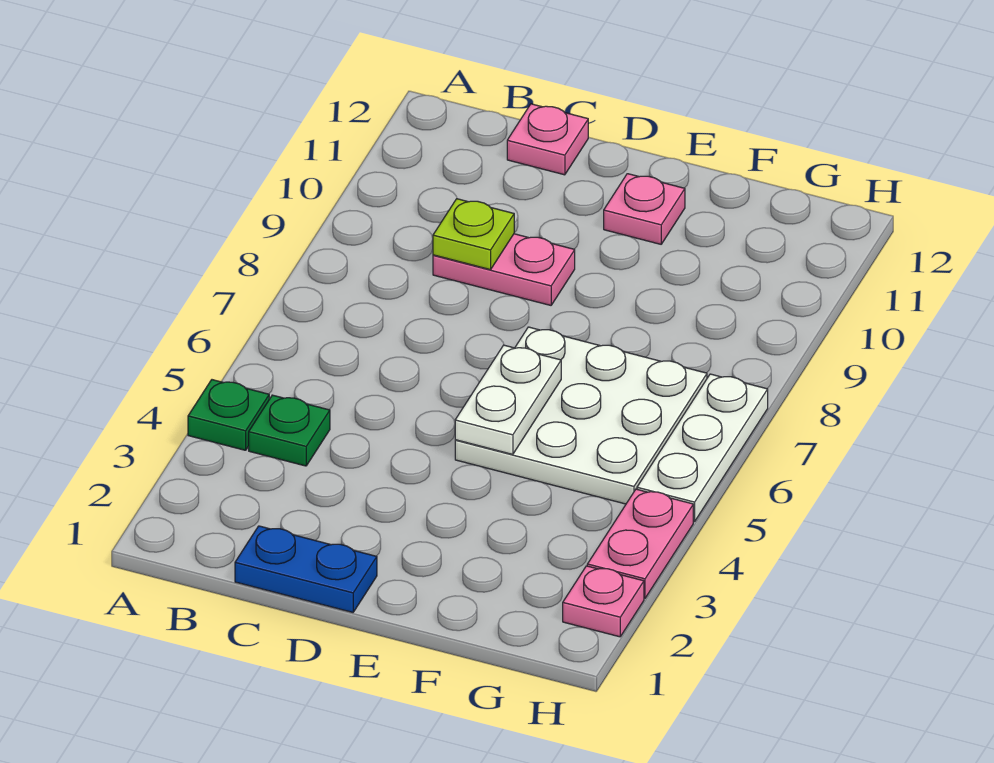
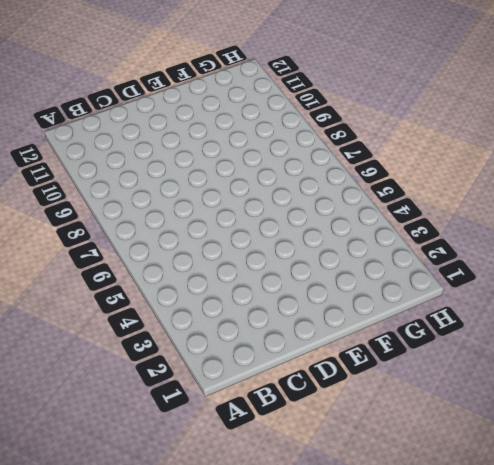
none -> green plate A4 level 1
none -> green plate B4 level 1
none -> blue plate C1:D1 level 1

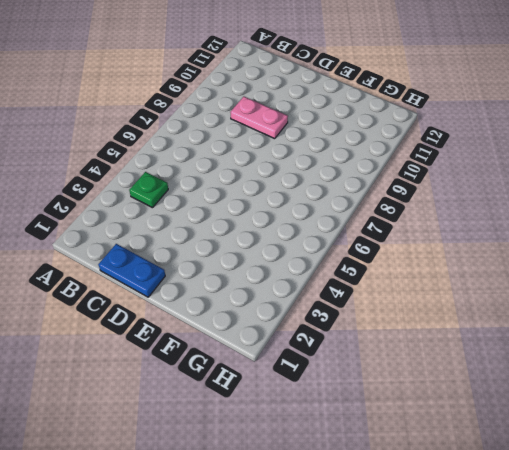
none -> green plate A4 level 1
none -> pink plate C12 level 1
none -> white plate E5:G7 level 1

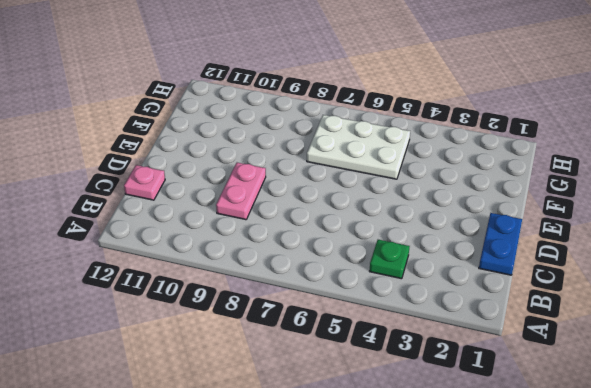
white plate F5:G7 level 1 -> white plate E5:G7 level 1
none -> green plate A4 level 1
none -> pink plate E11 level 1
none -> pink plate H2 level 1

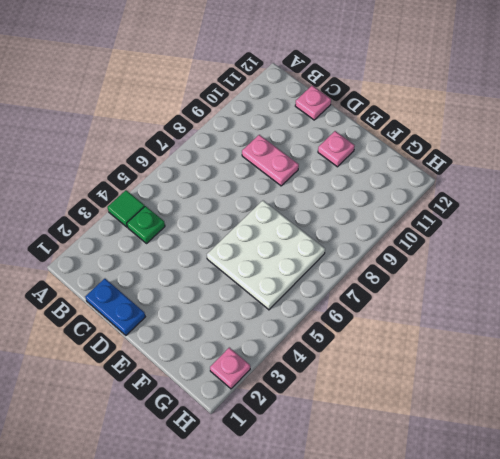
green tile A4 level 1 -> green plate A4 level 1
none -> pink plate H3:H4 level 1
none -> white plate H5:H7 level 1
none -> lime plate C9 level 2

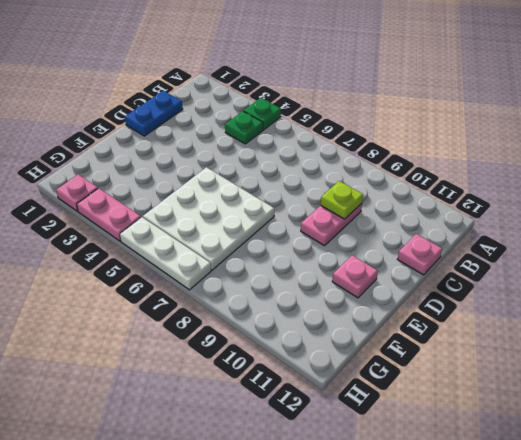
none -> white plate E5:E6 level 2

